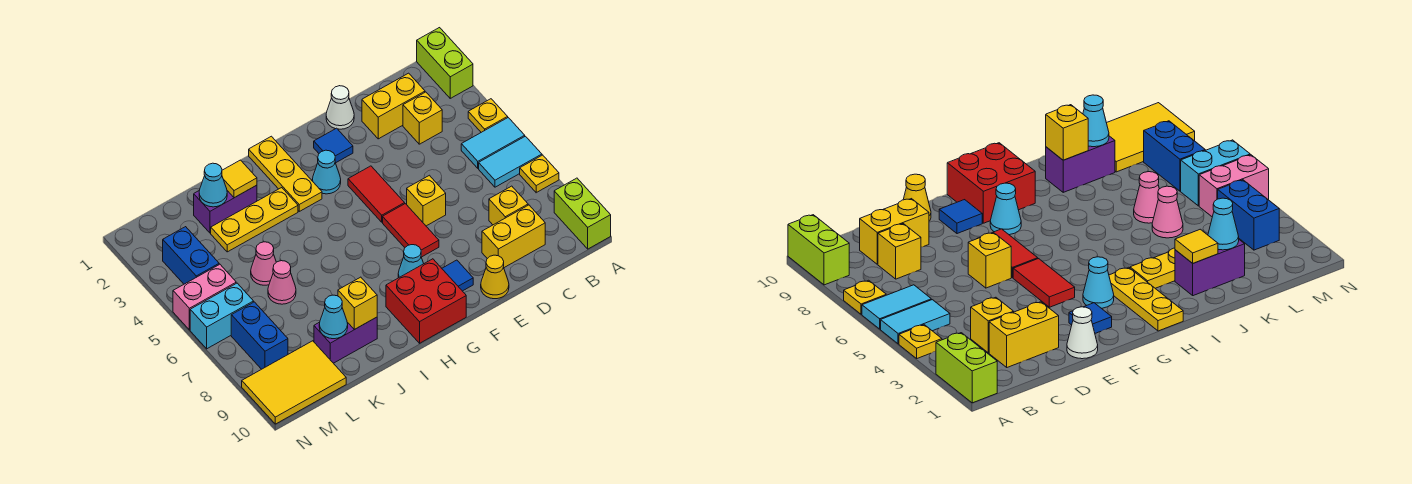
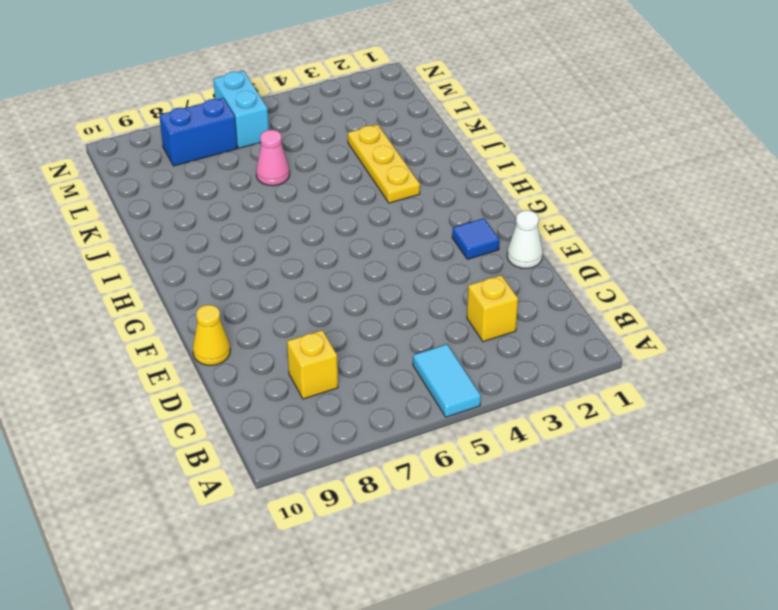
none -> lime brick A1:A2 level 1
none -> yellow plate A4 level 1
none -> cyan tile A6:B6 level 1
none -> yellow plate A7 level 1

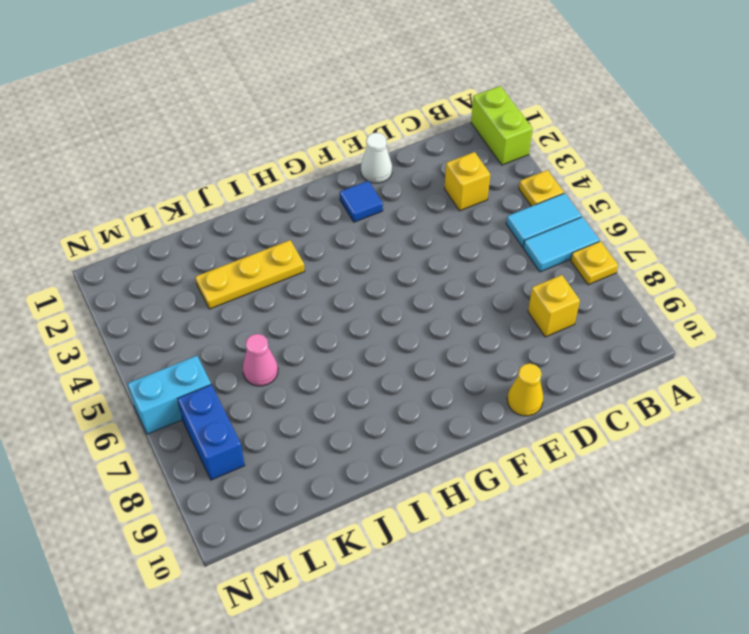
none -> lime brick A9:A10 level 1
none -> yellow brick C2:D2 level 1
none -> yellow brick C9:D9 level 1
none -> yellow brick E6 level 1

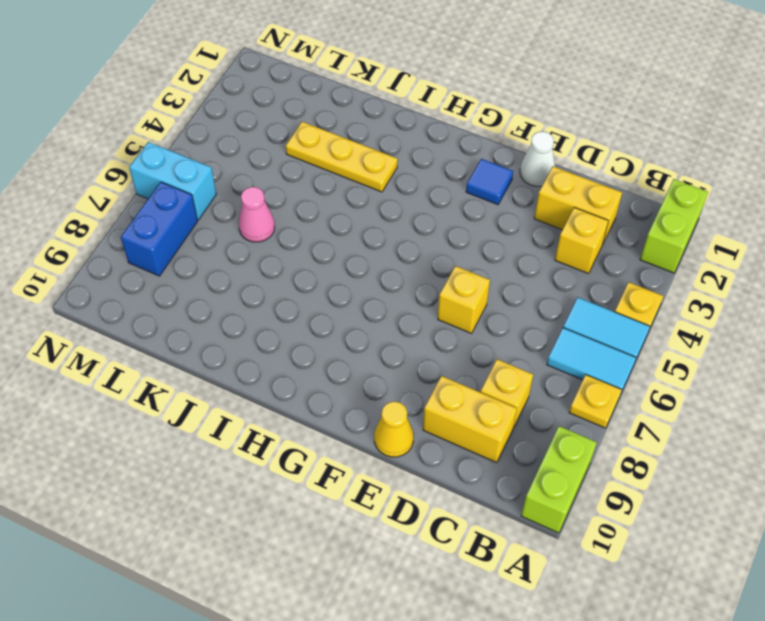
none -> red tile F4:F5 level 1
none -> red tile F6:F7 level 1
none -> blue tile F9 level 1
none -> cyan cone G3 level 1

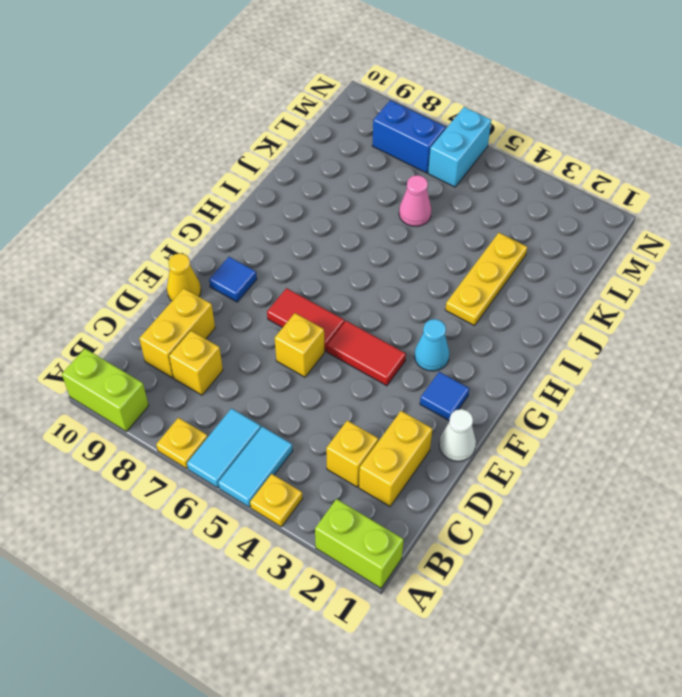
none -> cyan cone G8 level 1
none -> red brick G9:H10 level 1
none -> yellow plate H1:H3 level 1
none -> purple brick J2:K2 level 1

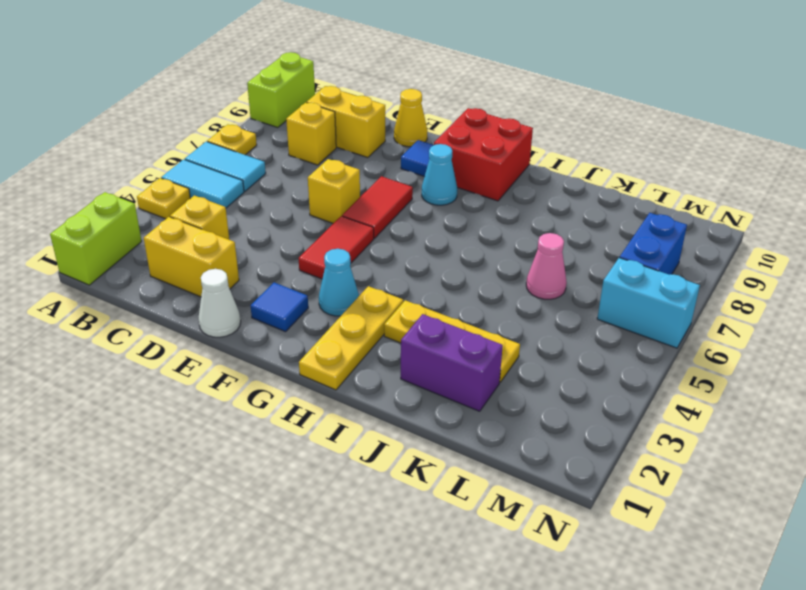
none -> purple brick J9:K9 level 1
none -> pink cone K5 level 1
none -> yellow tile L9:N10 level 1
none -> blue brick M3:M4 level 1

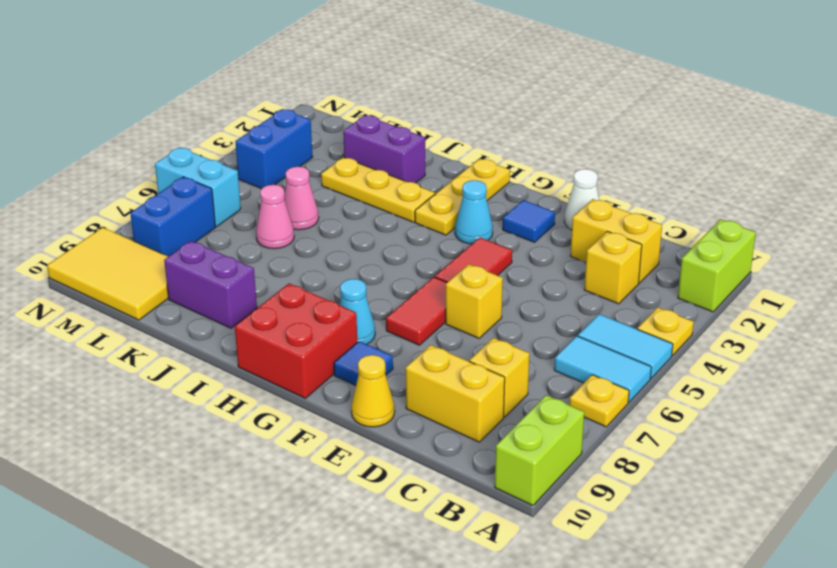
none -> pink brick M5:N5 level 1
none -> yellow tile J2 level 2
none -> yellow brick J9 level 2
none -> cyan cone K2 level 2

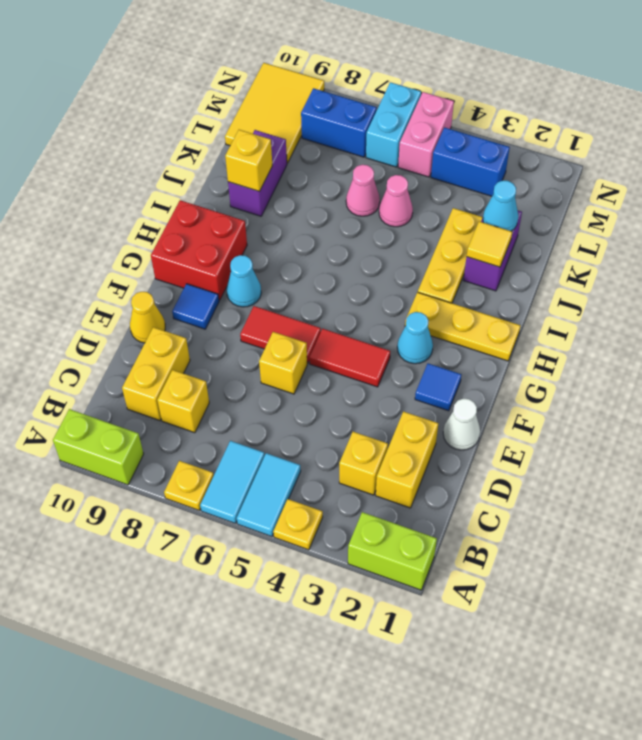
none -> cyan cone K9 level 2

